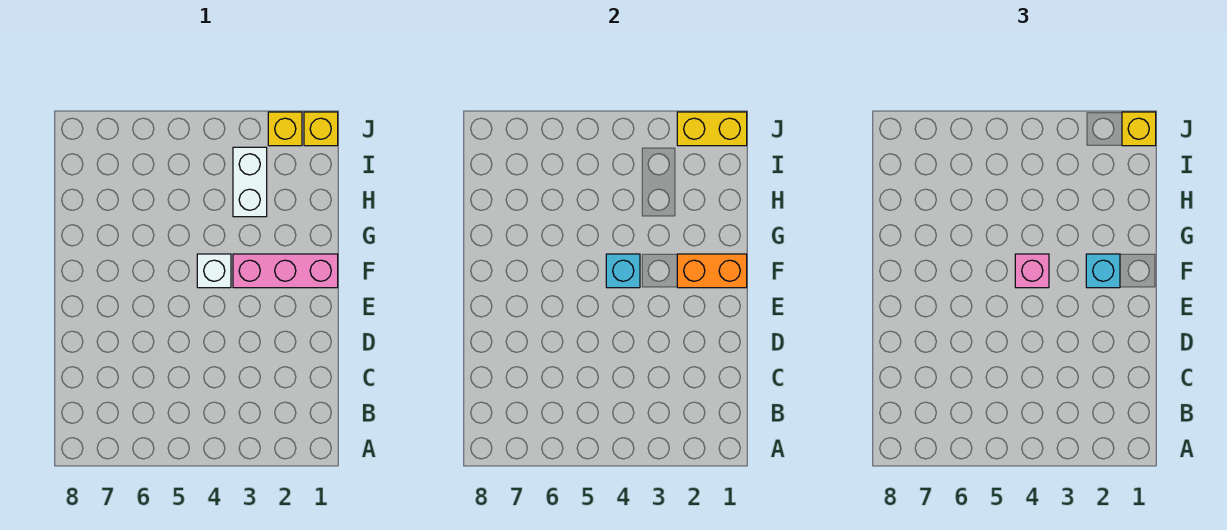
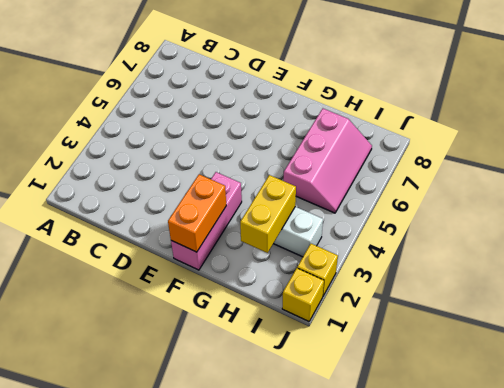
yellow brick H2:H3 level 2 -> yellow brick J1:J2 level 2
pink slope H5:I7 level 1 top H -> none
none -> white brick F4 level 1
none -> cyan brick F4 level 2

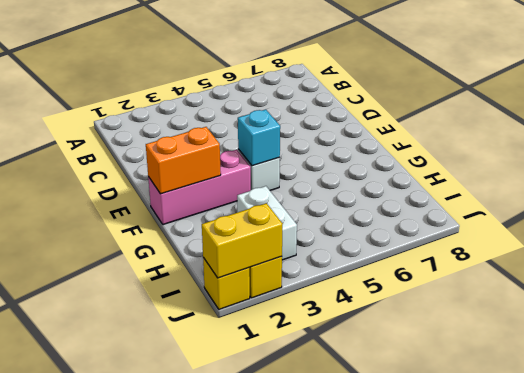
none -> cyan brick F2 level 3
none -> pink brick F4 level 3

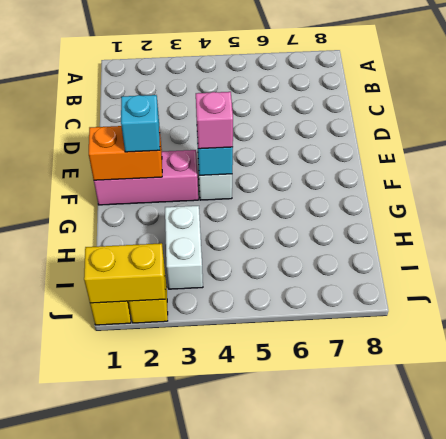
none -> yellow brick J1 level 3

